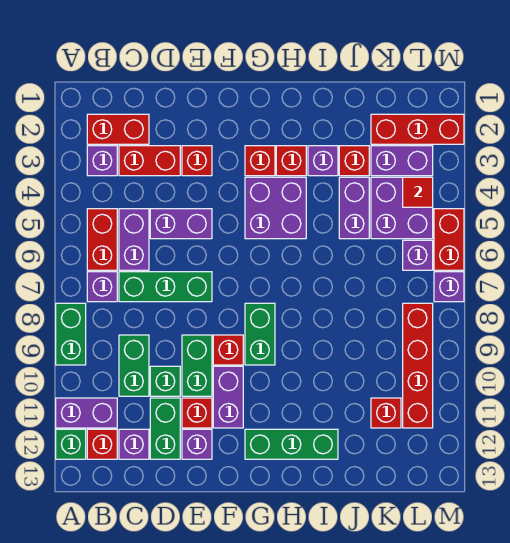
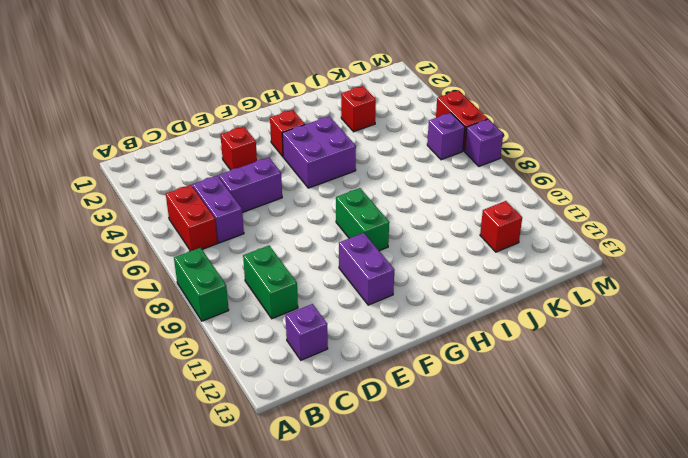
none -> purple brick A11:B11 level 1
none -> green brick A12 level 1
none -> red brick B2:C2 level 1
none -> purple brick B3 level 1

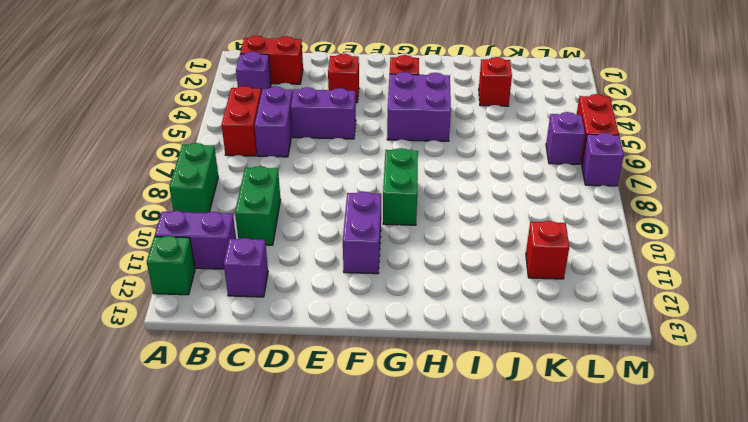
none -> purple brick B7 level 1
none -> red brick B12 level 1
none -> red brick C3:D3 level 1
none -> green brick C7:E7 level 1

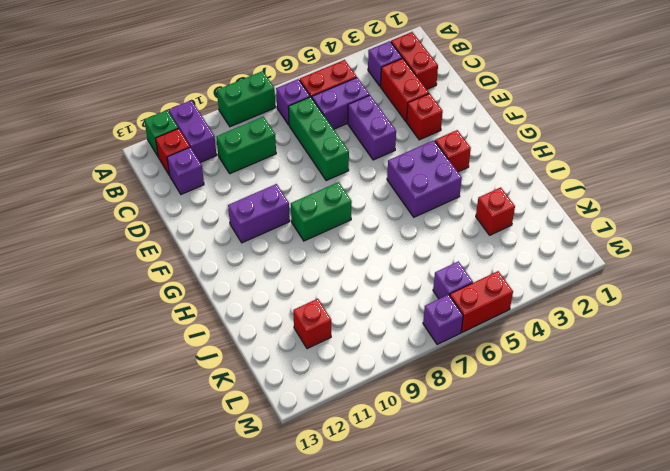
none -> green brick D10 level 1
none -> green brick D11:D12 level 1
none -> green brick E9:E10 level 1
none -> red brick E11 level 1

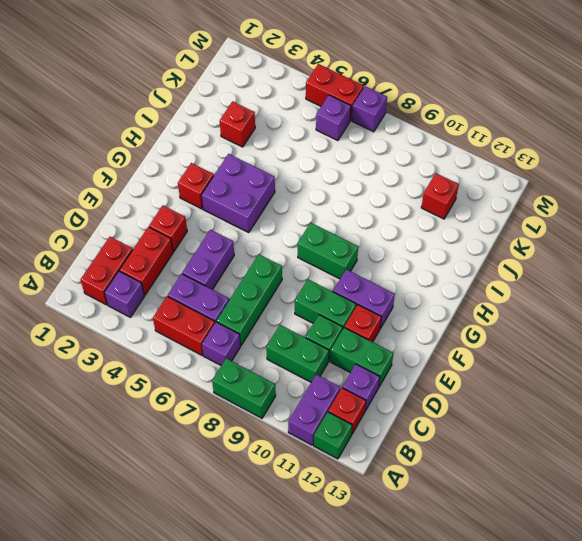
none -> purple brick E12 level 1
none -> red brick F9 level 1
none -> green brick G12:I12 level 1
none -> red brick H3 level 1

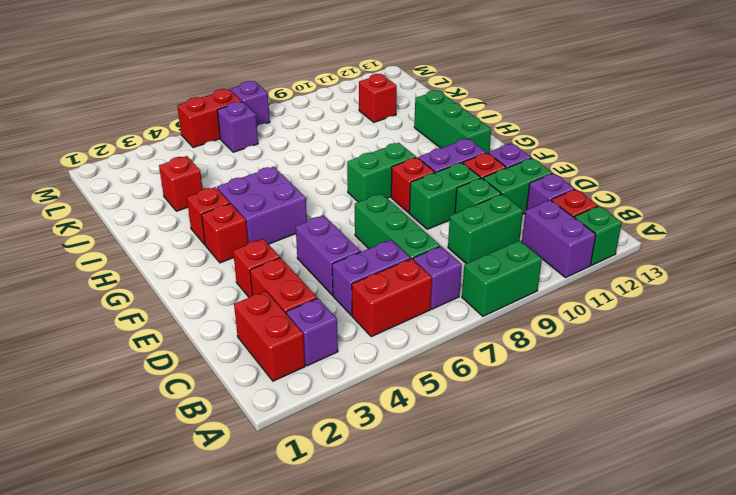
none -> purple brick I3 level 1
none -> purple brick J4:J5 level 1
none -> red brick K2:M2 level 1
none -> purple brick K3:L3 level 1

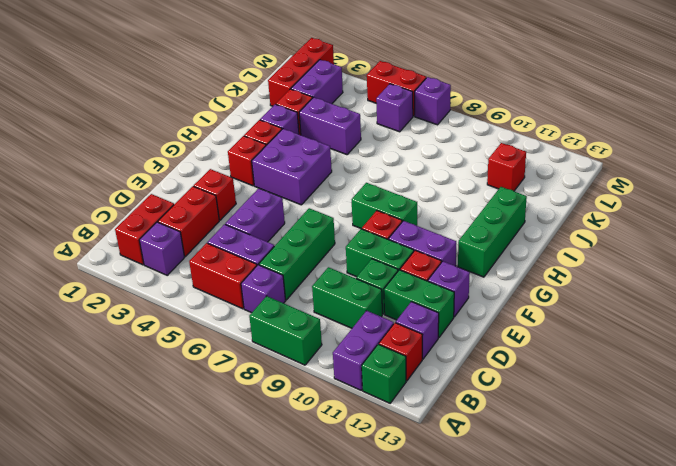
none -> purple brick K4:L5 level 1
none -> red brick L8:L11 level 1
none -> red tile L4 level 2

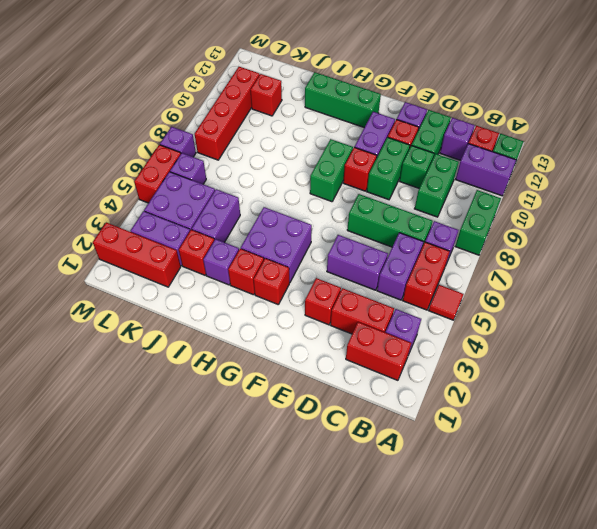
red tile A5 level 1 -> red tile L4 level 2

